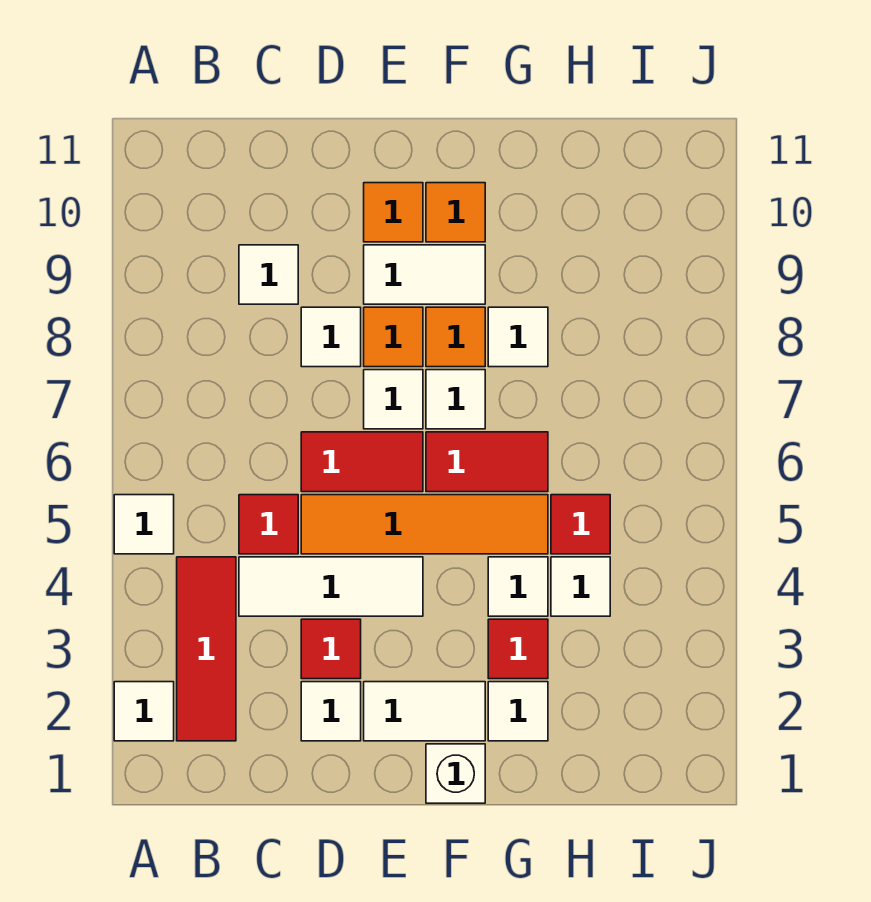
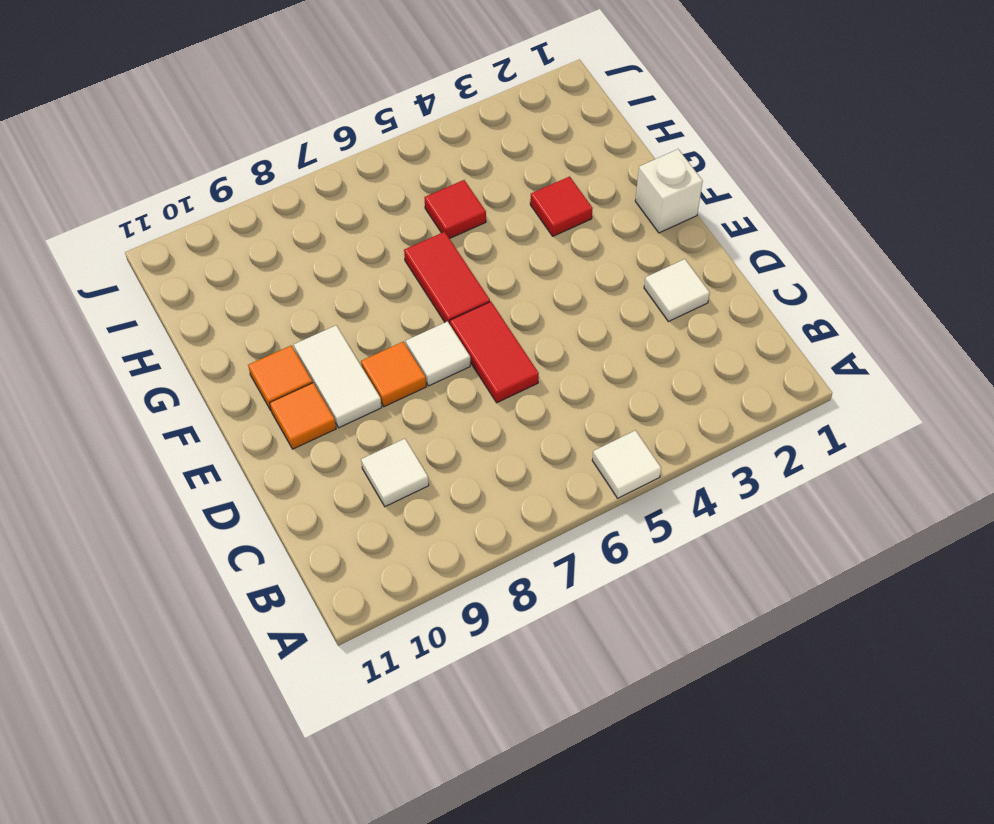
none -> white tile A2 level 1
none -> red tile B2:B4 level 1
none -> white tile C4:E4 level 1

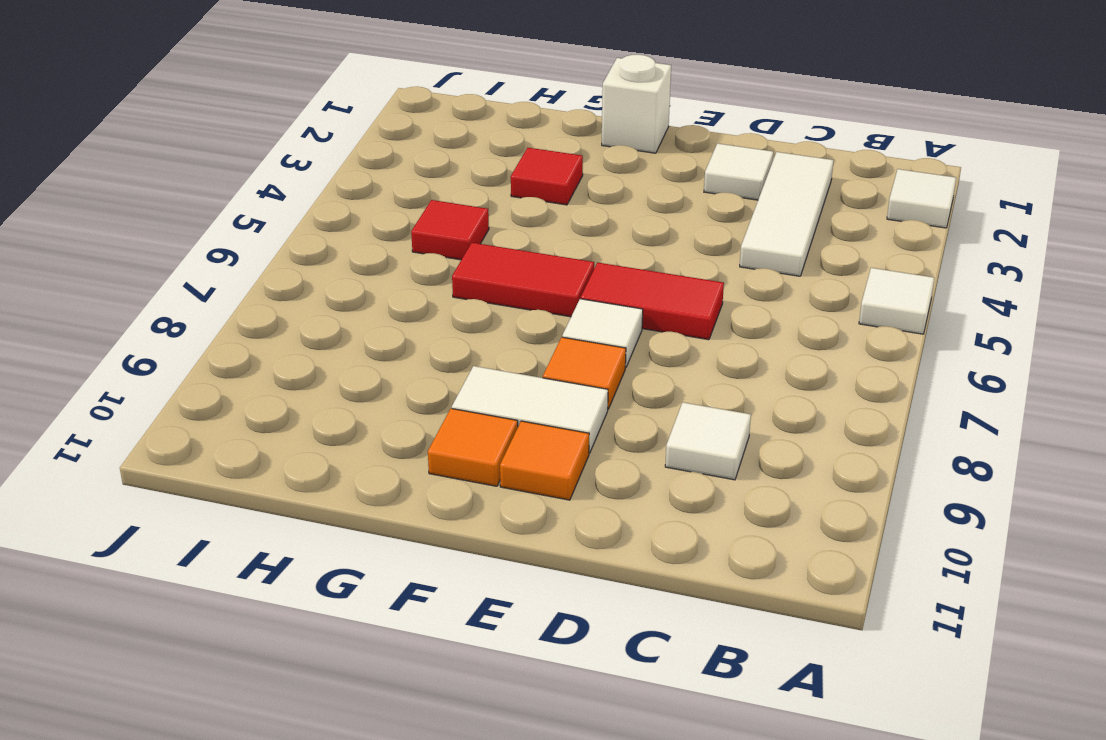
white tile C2:C4 level 1 -> white tile C4:E4 level 1
none -> red tile B2:B4 level 1
none -> red tile C5 level 1
none -> red tile D3 level 1

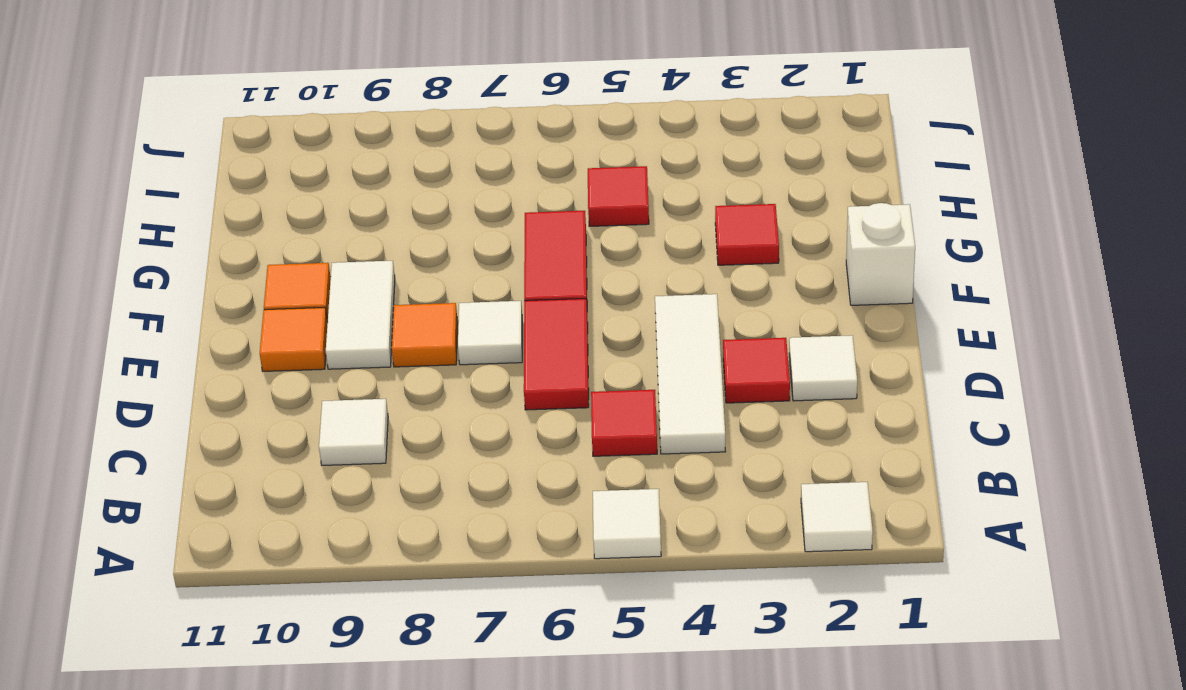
none -> red tile B2:B4 level 1
none -> orange tile D5:G5 level 1
none -> white tile D8 level 1

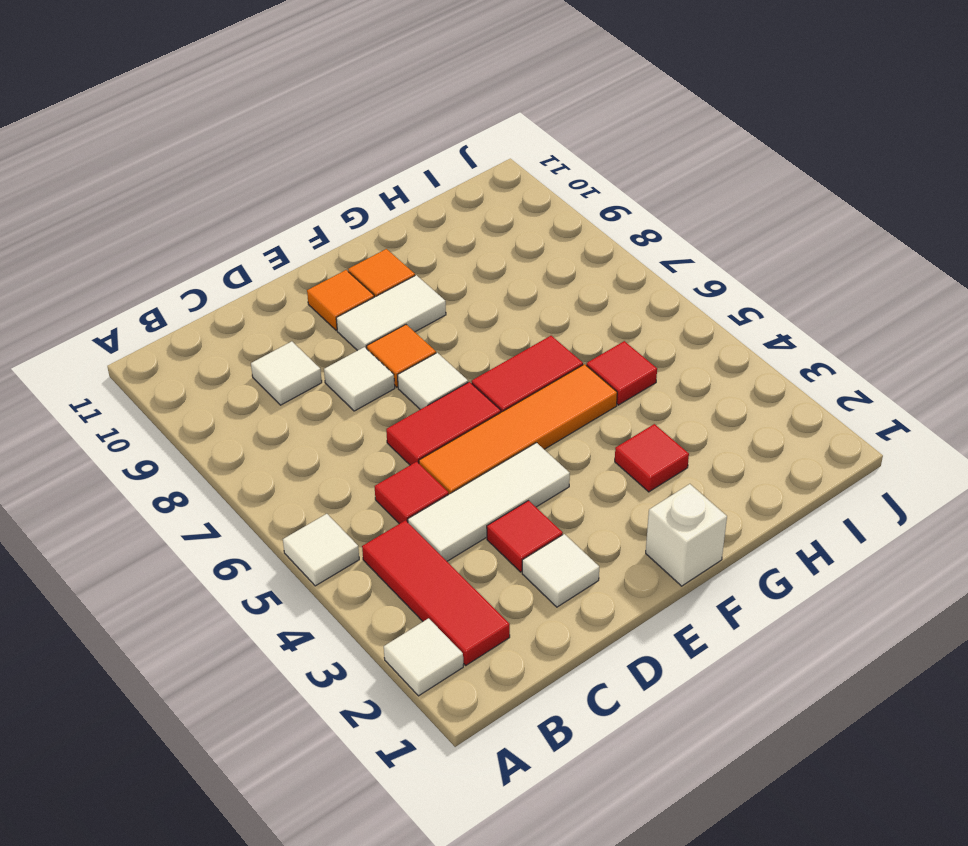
none -> white tile E2:F2 level 1
none -> white tile F7 level 1
none -> orange tile F8 level 1

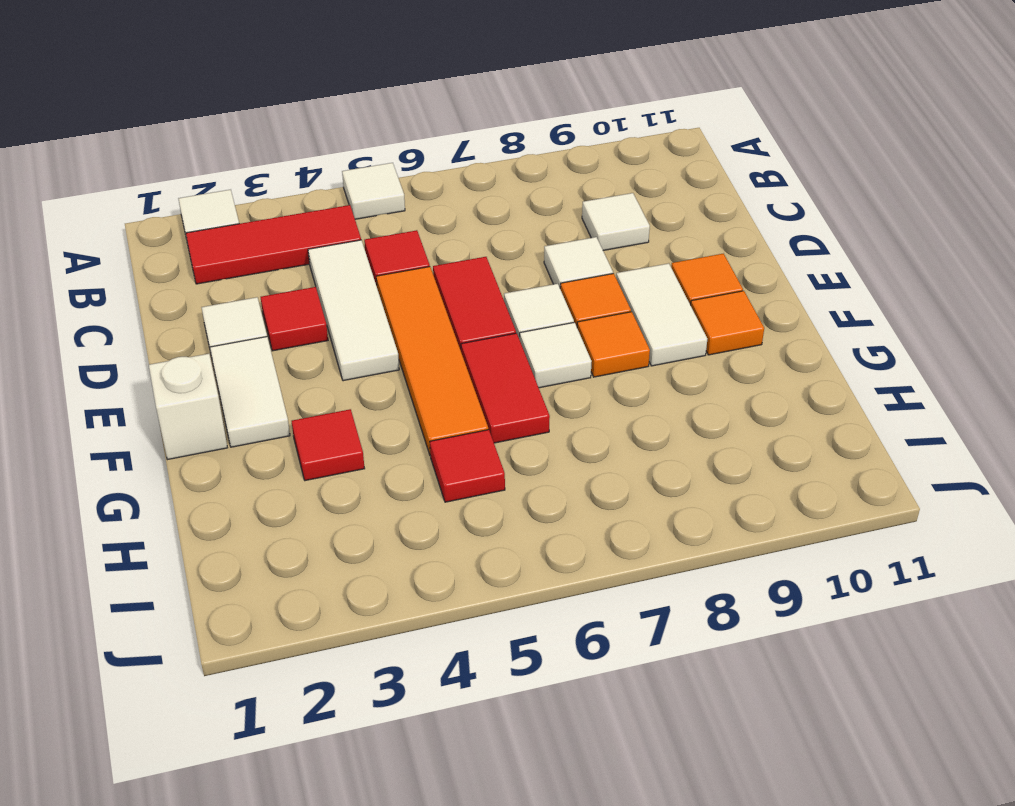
none -> white tile G2 level 1
none -> white tile G4 level 1
none -> white tile G8 level 1

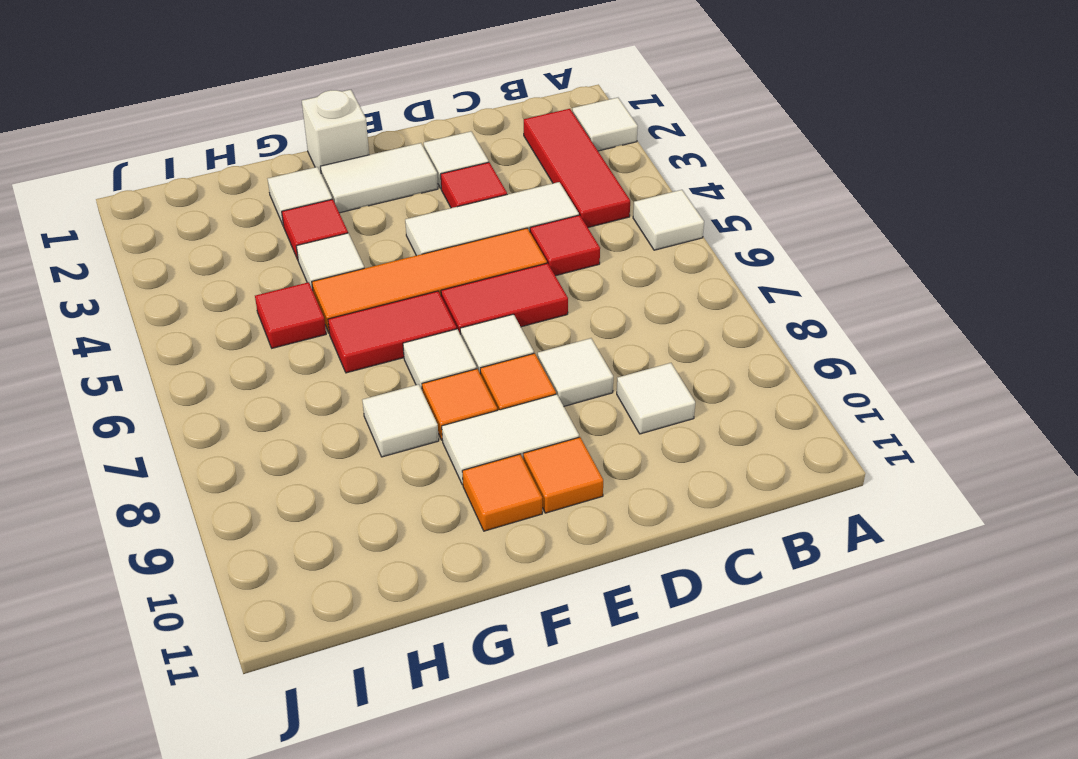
none -> white tile H4 level 1

